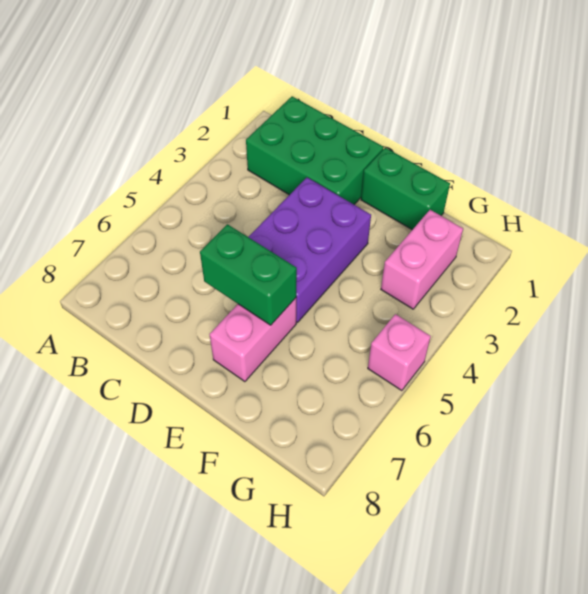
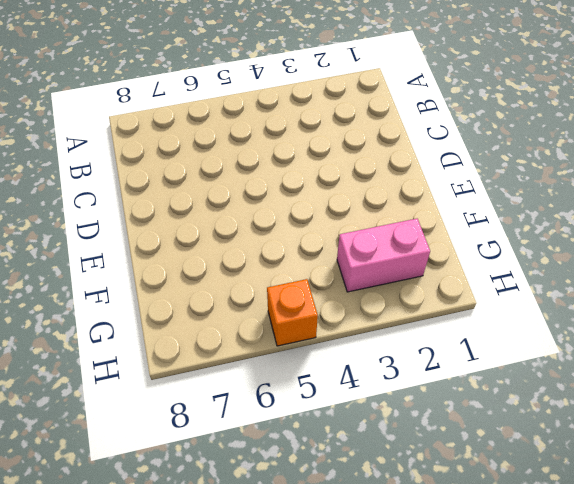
orange brick H5 level 1 -> pink brick H5 level 1
none -> green brick B1:D2 level 1
none -> purple brick D3:E5 level 1

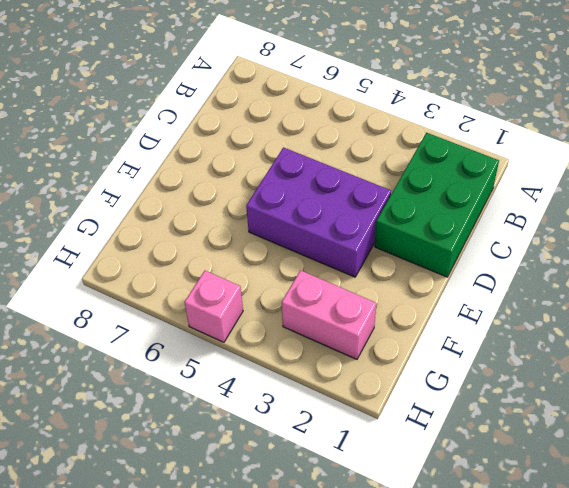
none -> green brick E1:F1 level 1
none -> pink brick E6:E7 level 1

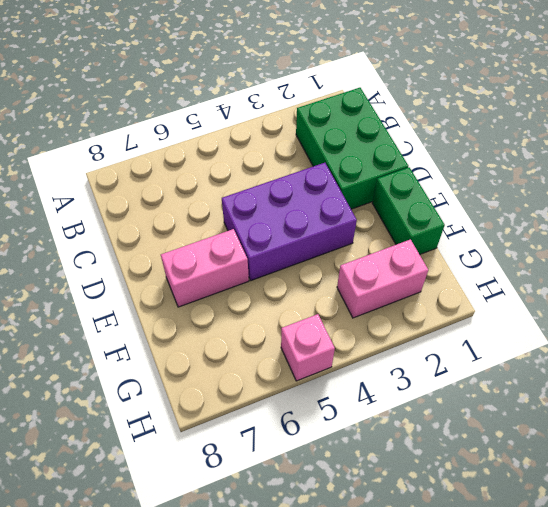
none -> green brick D6:E6 level 2

